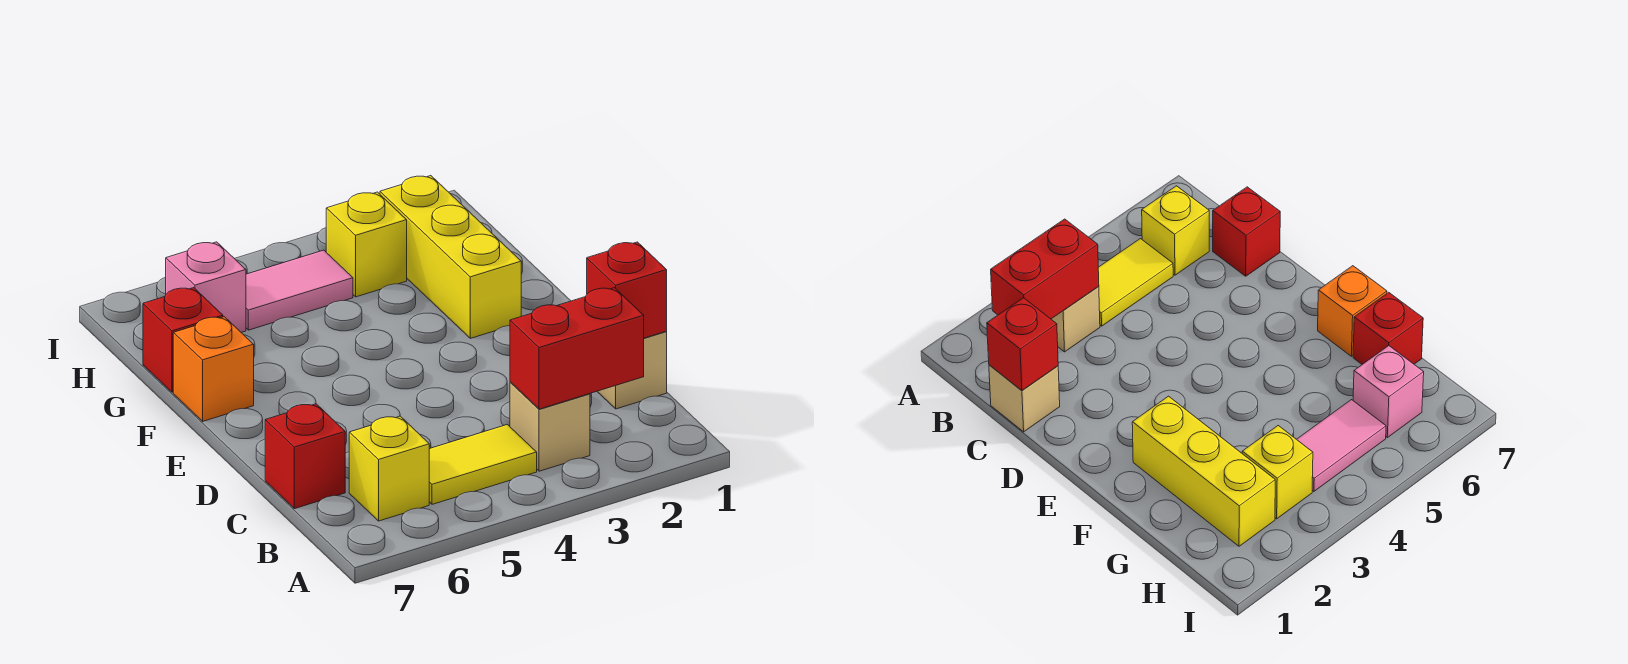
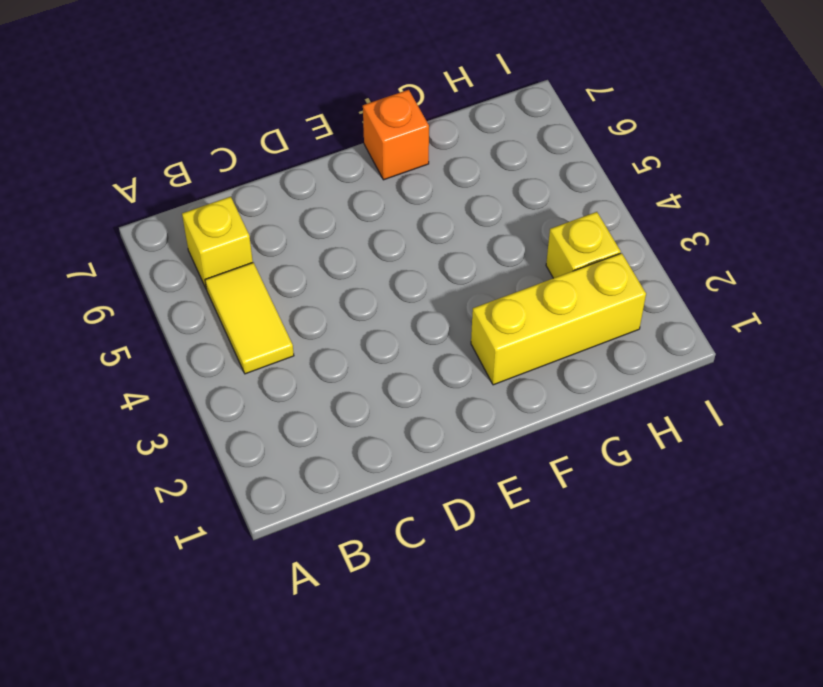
none -> tan brick B3 level 1
none -> tan brick C1 level 1
none -> red brick C7 level 1

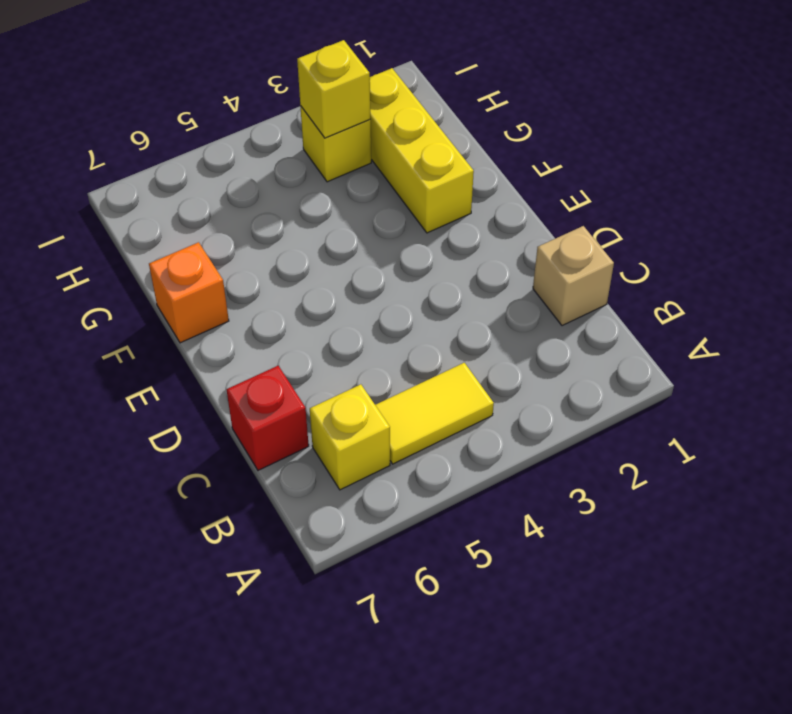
yellow brick H3 level 2 -> none
none -> tan brick B3 level 1
none -> red brick G7 level 1
none -> pink tile H4:H5 level 1

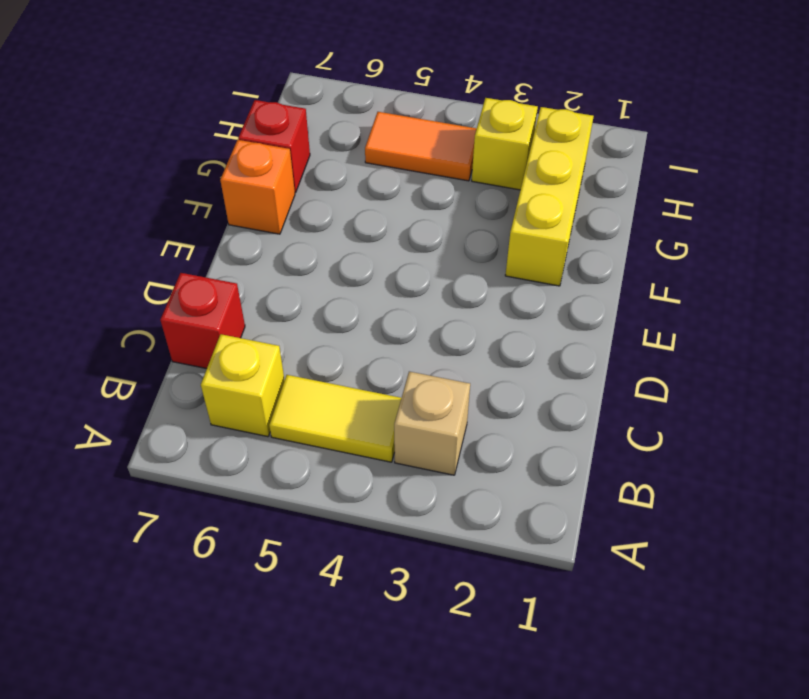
orange tile H4:H5 level 1 -> pink tile H4:H5 level 1
none -> tan brick C1 level 1
none -> pink brick H6 level 1
none -> red brick B2:B3 level 2

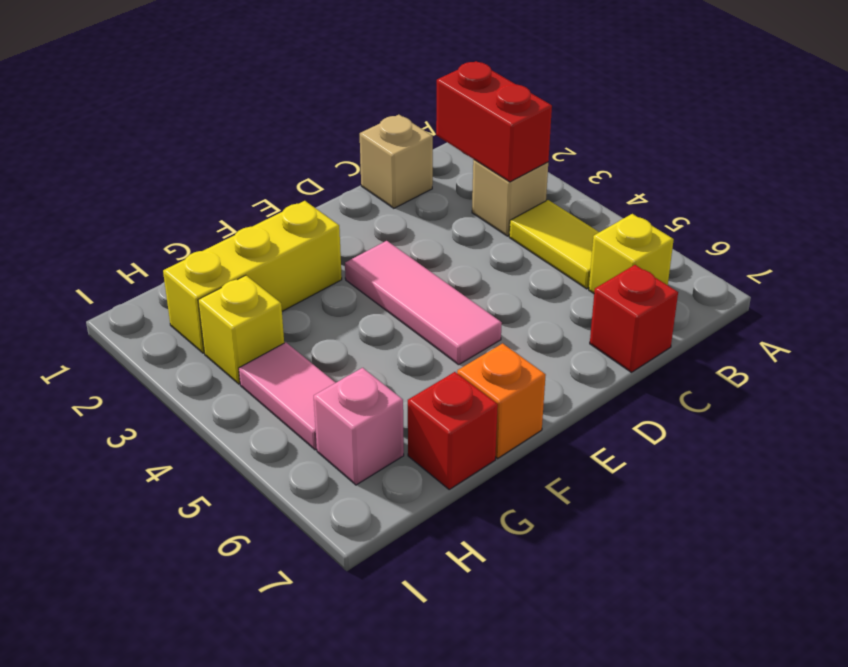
pink tile E3:E5 level 1 -> none
none -> red brick C1 level 2

